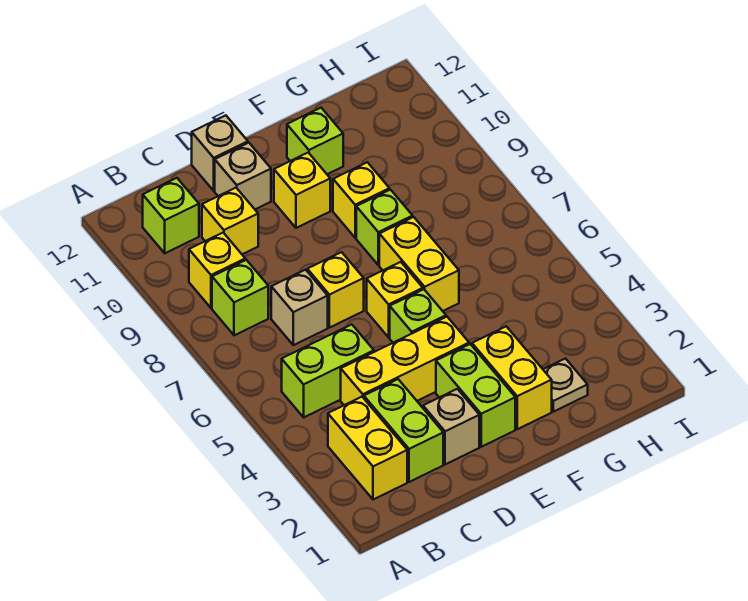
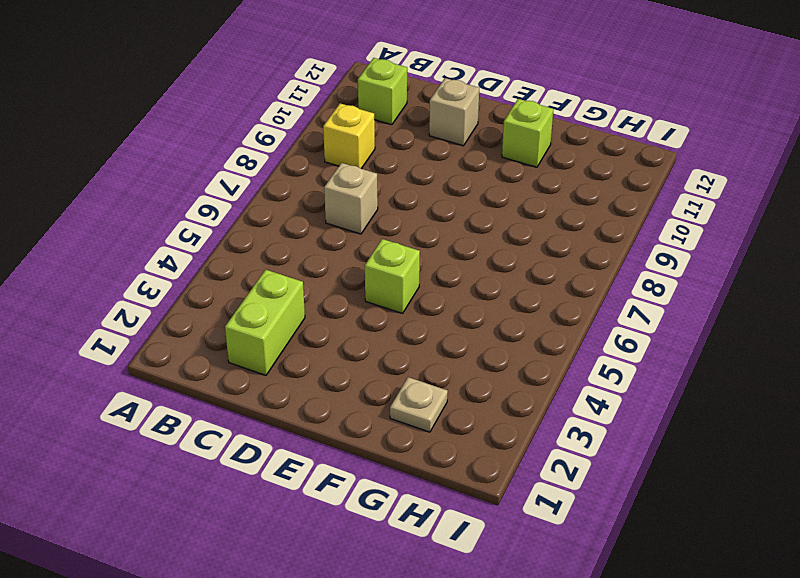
none -> yellow brick B2:B3 level 1
none -> lime brick B5:C5 level 1
none -> lime brick B8 level 1

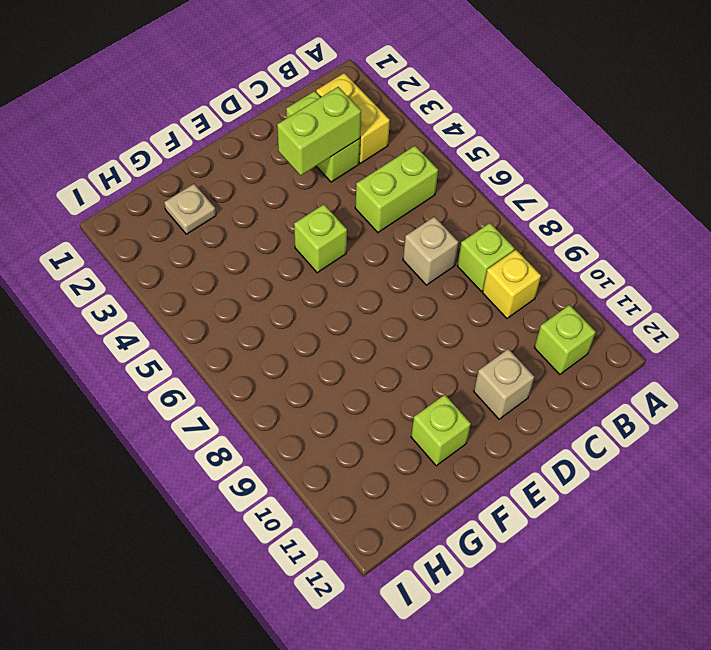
lime brick C3:D3 level 2 -> lime brick E2:E3 level 1
none -> yellow brick C4:E4 level 1
none -> yellow brick C10 level 1
none -> tan brick D2 level 1

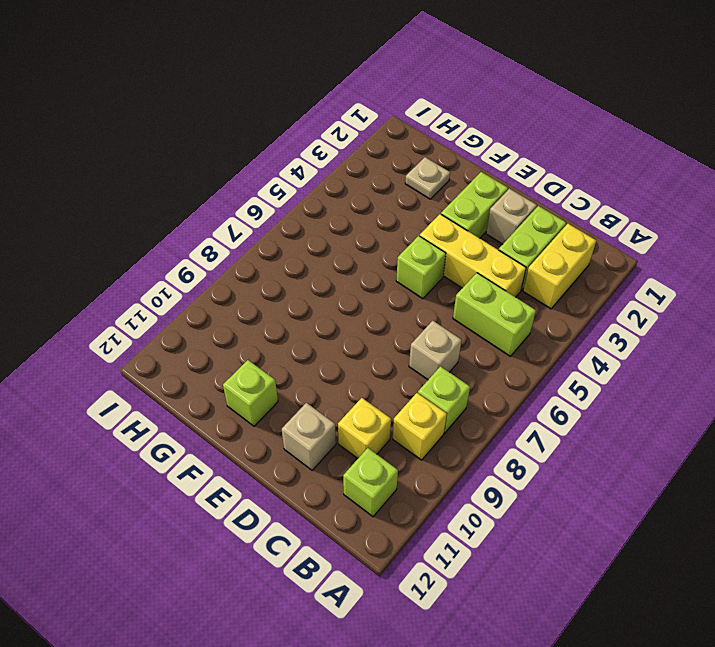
none -> yellow brick D7 level 1
none -> tan brick D12 level 1
none -> yellow brick E6 level 1

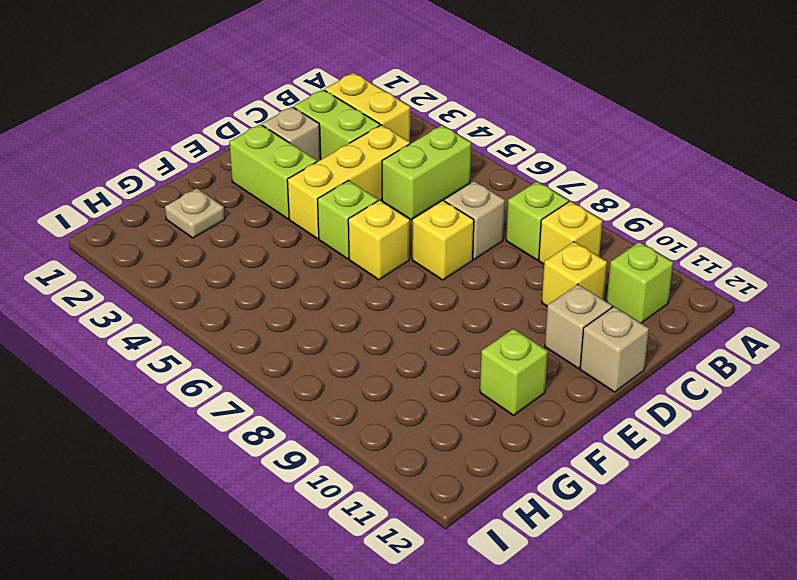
none -> yellow brick E10 level 1
none -> yellow brick F2:F3 level 1
none -> yellow brick F6:F7 level 1

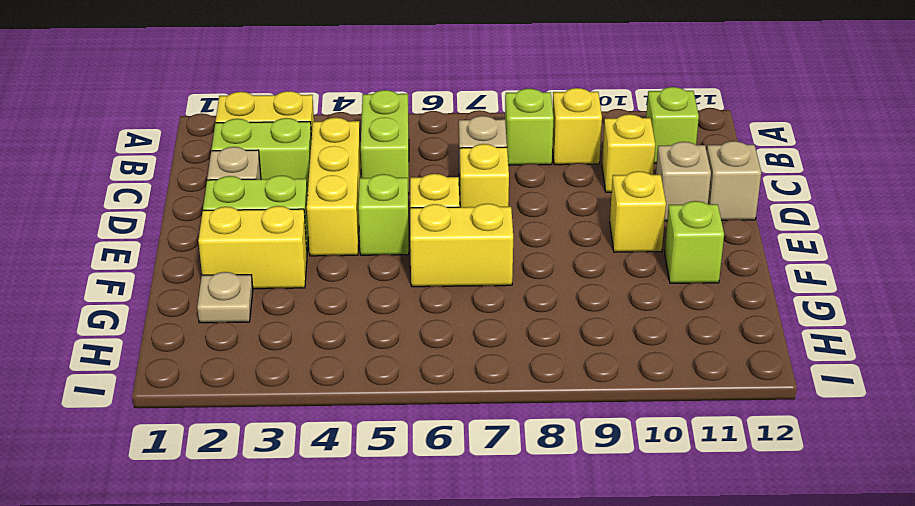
none -> lime brick F8 level 1
none -> yellow brick F9 level 1

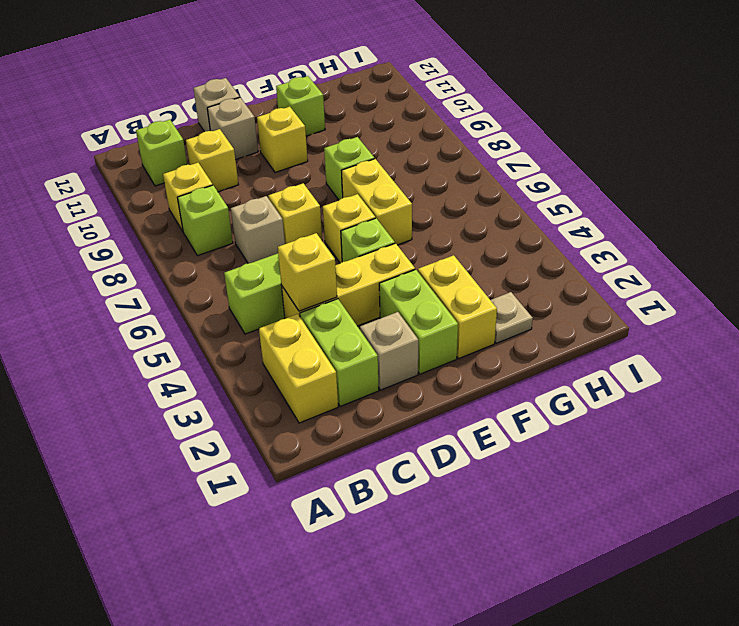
yellow brick C4 level 2 -> yellow brick F9 level 1

